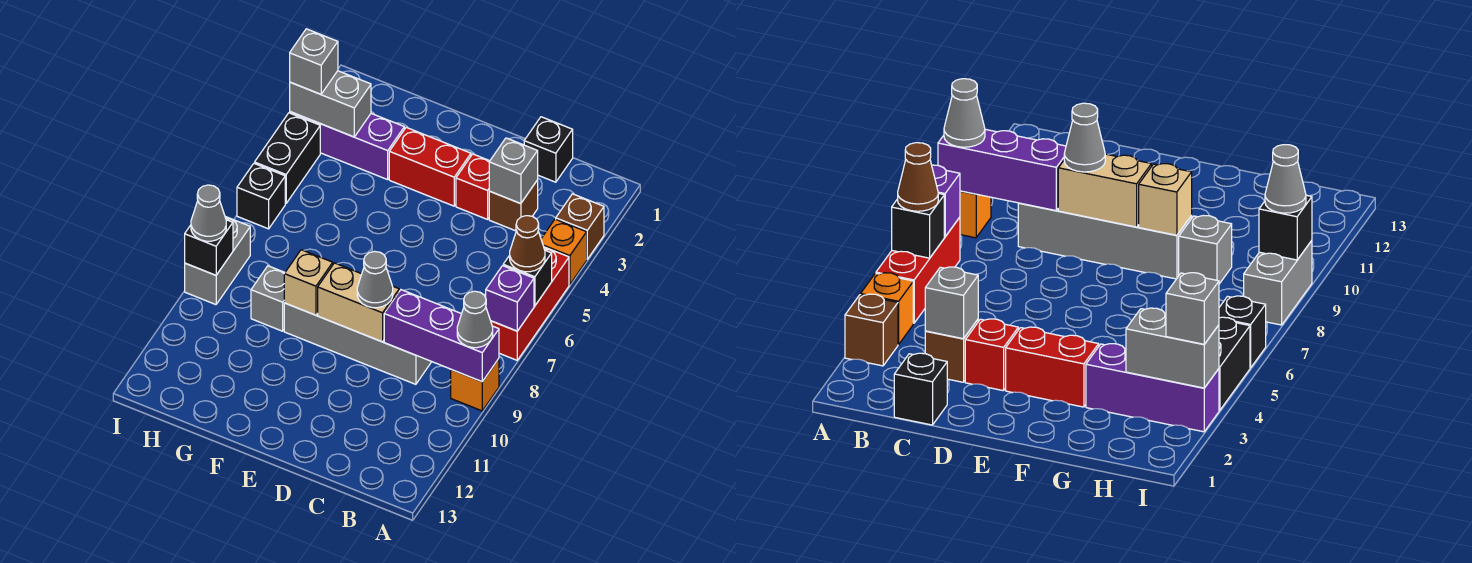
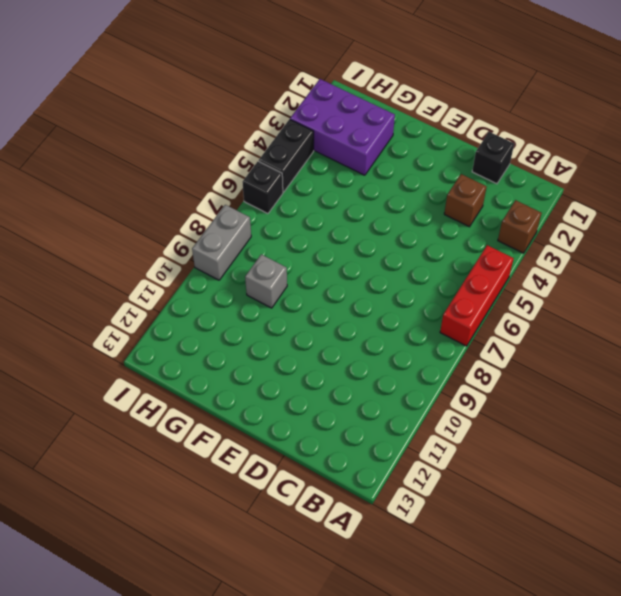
purple brick G2:I3 level 1 -> purple brick G3:I3 level 1
none -> orange brick A4 level 1
none -> orange brick A9 level 1
none -> grey brick C9:F9 level 1

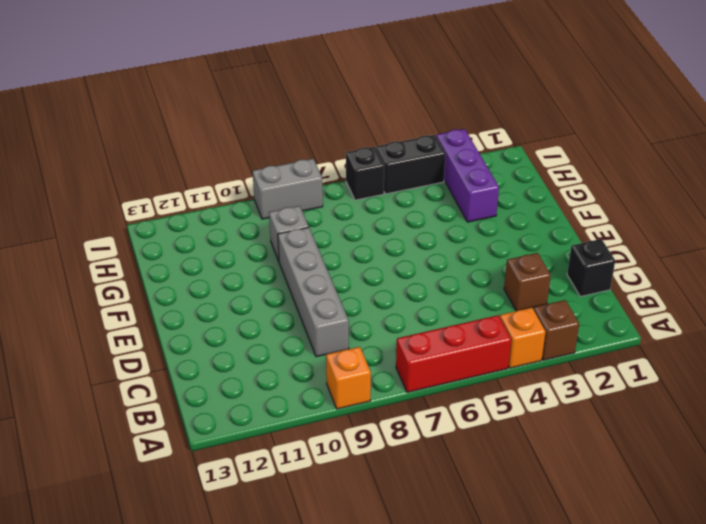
none -> red brick D3 level 1
none -> red brick E3:F3 level 1
none -> black brick A6 level 2

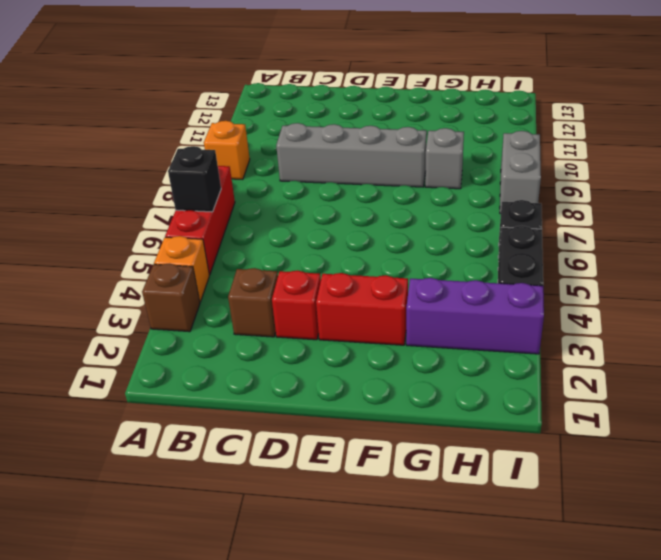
none -> black brick C1 level 1
none -> purple brick A7 level 2
none -> purple brick A9:C9 level 2

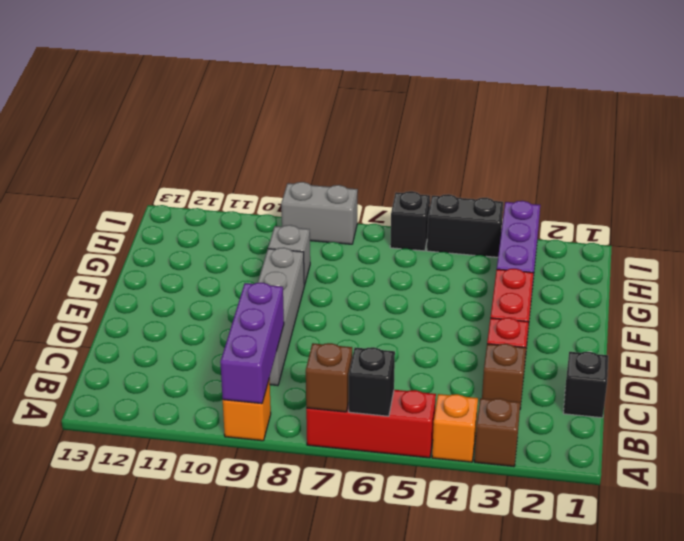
brown brick A7 level 2 -> purple brick A7 level 2
none -> grey brick C3 level 2
none -> tan brick D9:E9 level 2
none -> tan brick F9 level 2

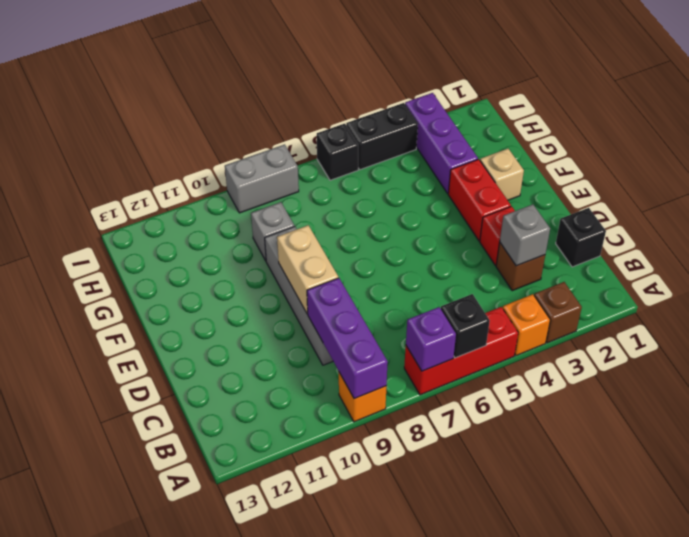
tan brick F2 level 1 -> tan brick F9 level 2
none -> grey brick H3:I3 level 2
none -> black brick I9 level 2
none -> brown cone A6 level 3

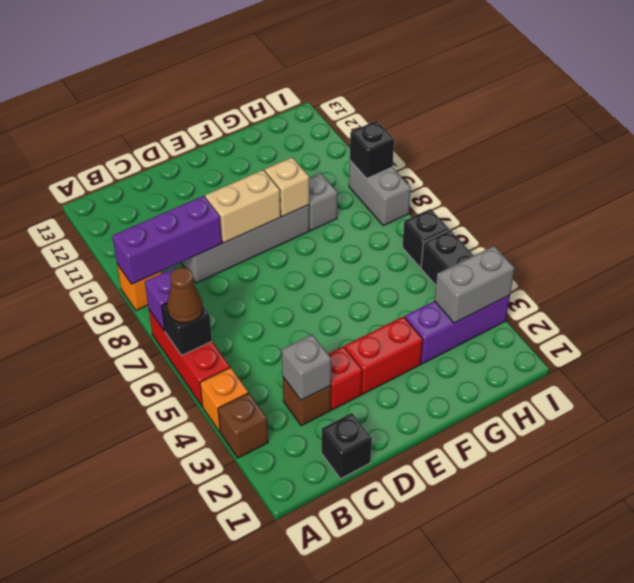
none -> grey cone A9 level 3
none -> grey cone D9 level 3
none -> grey brick I3 level 3

